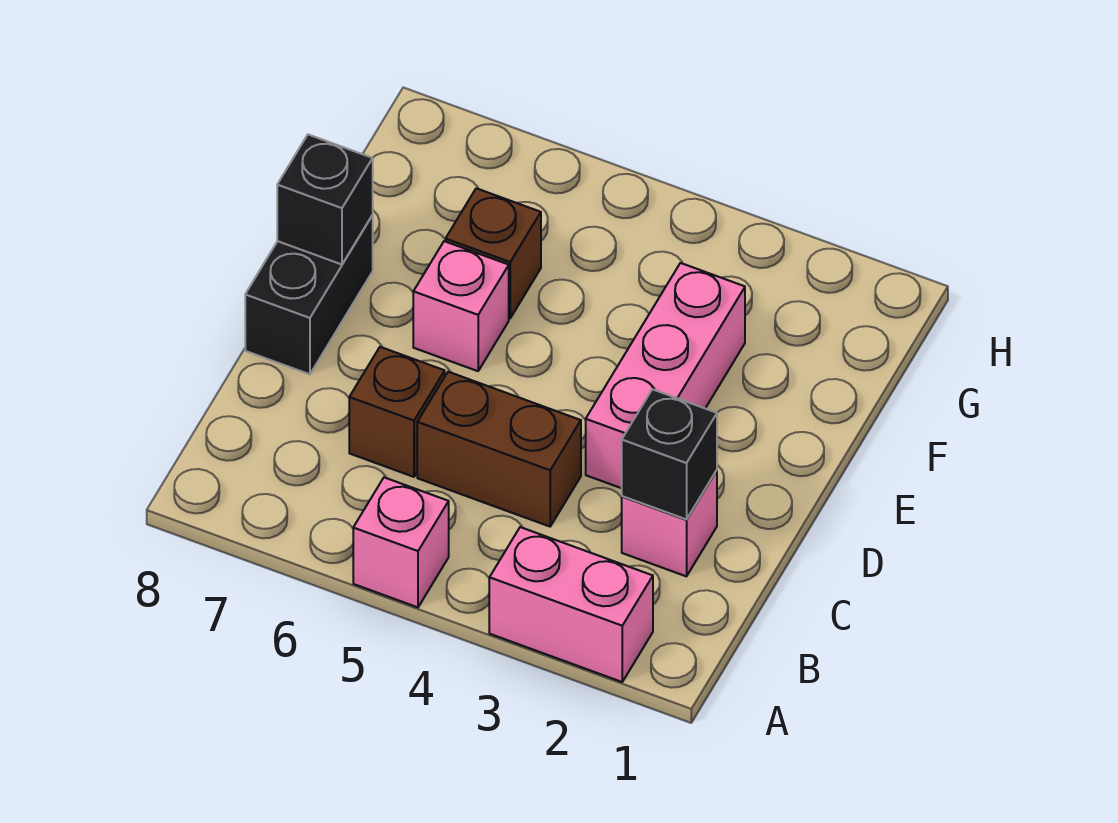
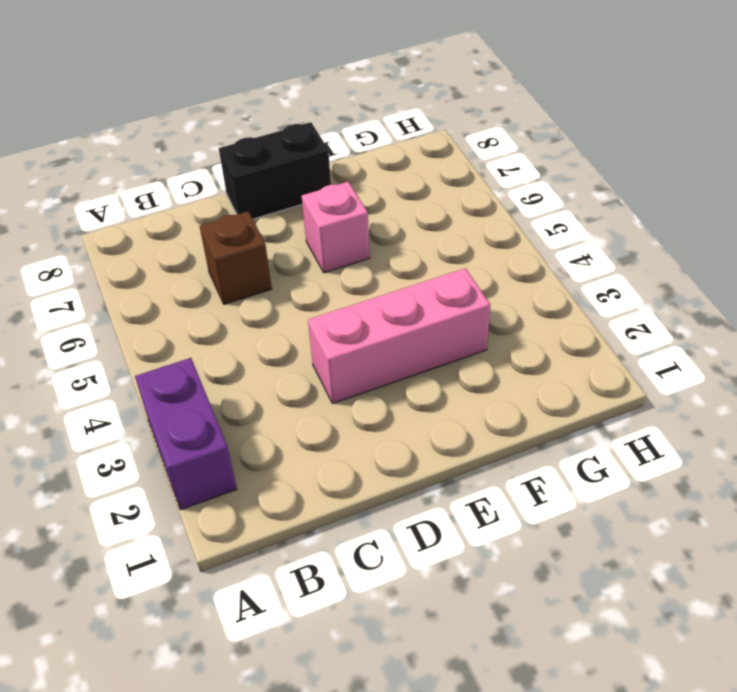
purple brick A2:A3 level 1 -> pink brick A2:A3 level 1
none -> pink brick A5 level 1
none -> pink brick C2 level 1

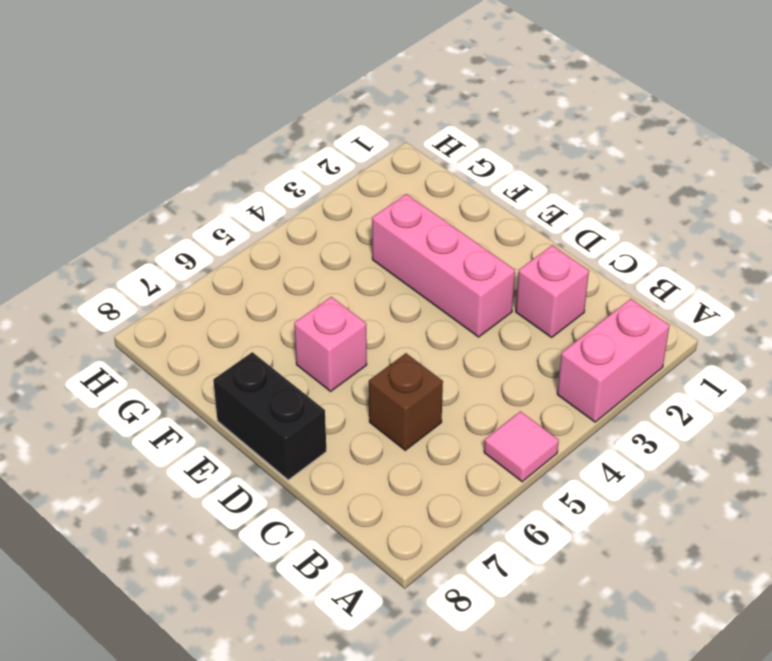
pink tile A5 level 1 -> pink brick A5 level 1
none -> brown brick C4:C5 level 1
none -> brown brick F6 level 1

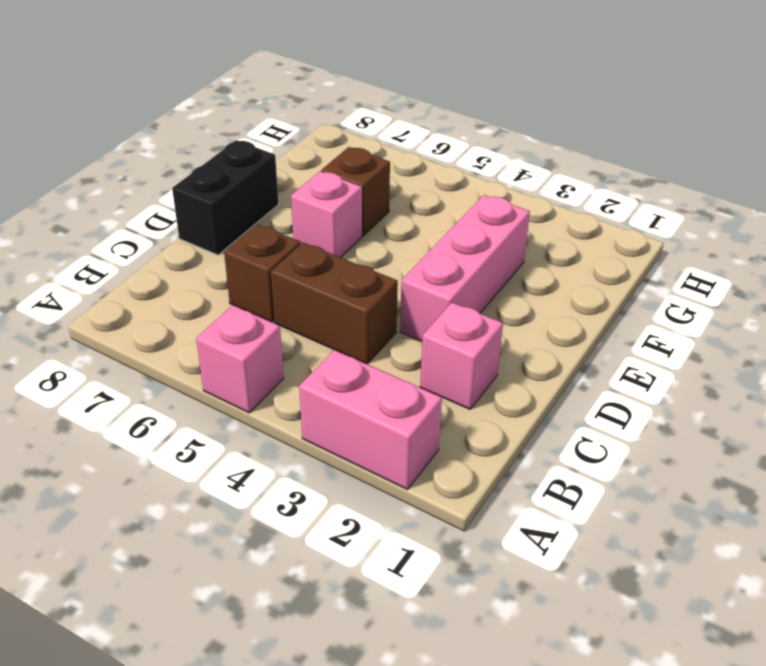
none -> black brick C2 level 2
none -> black brick E8 level 2

